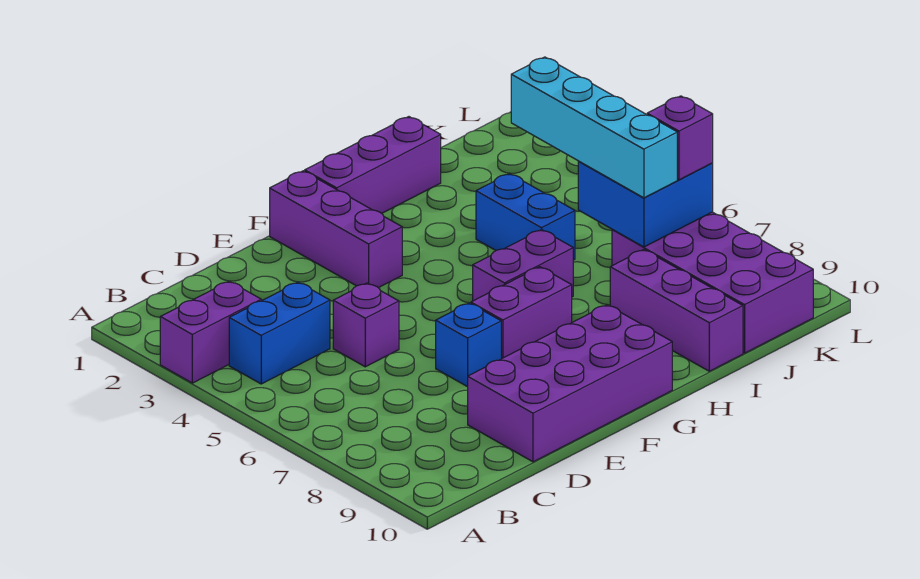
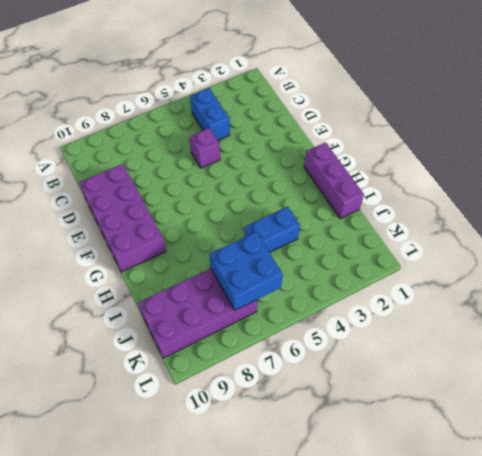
none -> purple brick A3:B3 level 1
none -> blue brick E7 level 1
none -> purple brick F1:F3 level 1

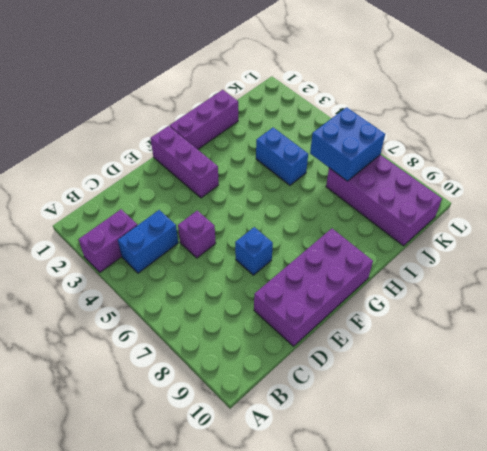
none -> purple brick F7:G7 level 1
none -> purple brick G6:H6 level 1
none -> purple brick I8:I10 level 1

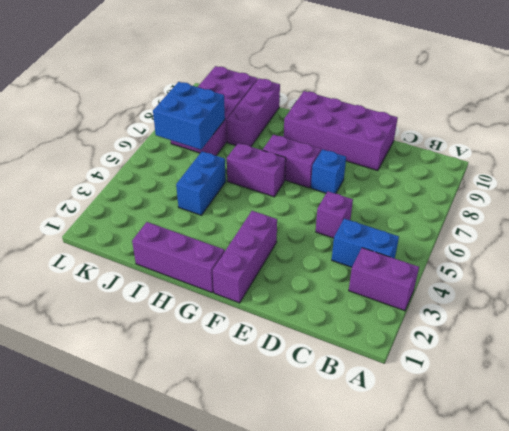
none -> cyan brick J4:J7 level 3
none -> purple brick K7 level 3

